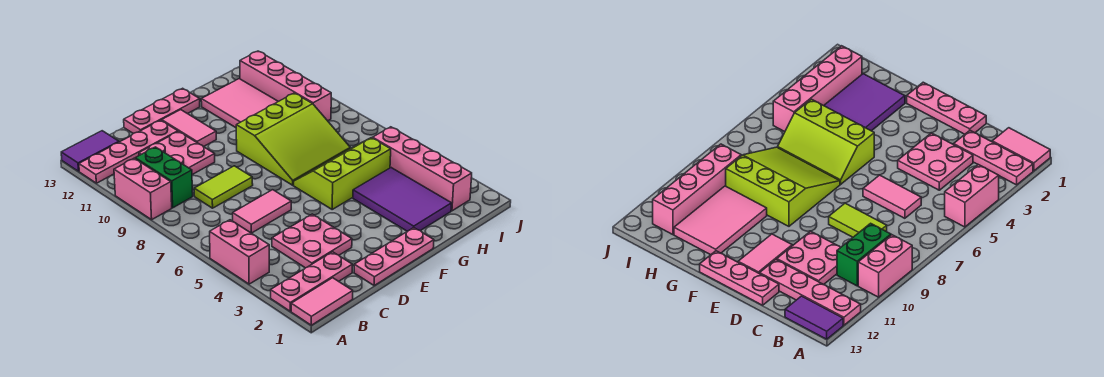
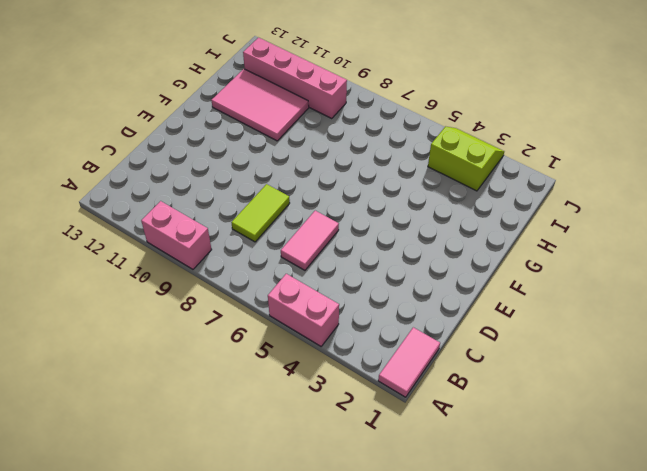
lime slope I3:J4 level 1 top I -> pink brick I2:I5 level 1
none -> pink plate A2:C2 level 1
none -> pink plate A12:D12 level 1
none -> purple tile A13:B13 level 1

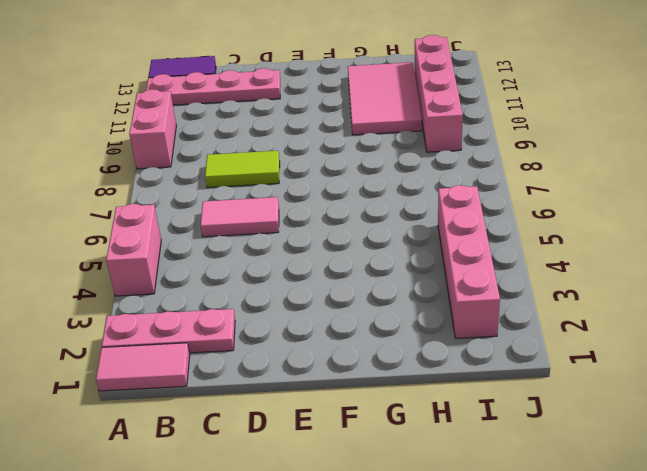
none -> green brick B9:B10 level 1
none -> pink plate C3:D4 level 1
none -> pink plate C10:D11 level 1

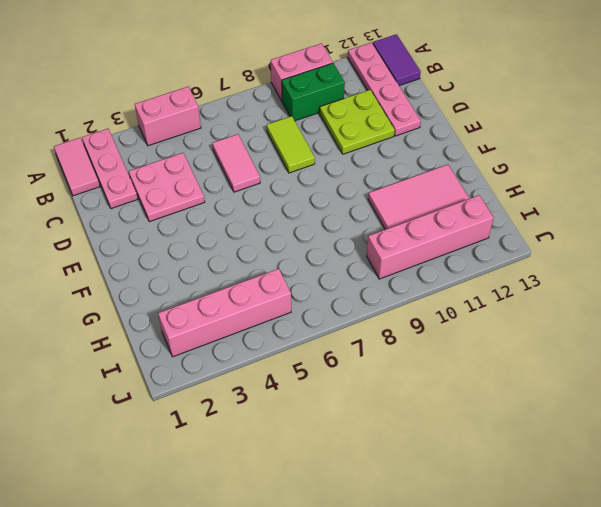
lime plate C10:D11 level 1 -> pink plate C10:D11 level 1
none -> pink plate D1:F1 level 1
none -> pink plate D13:F13 level 1
none -> pink tile E11:E12 level 1

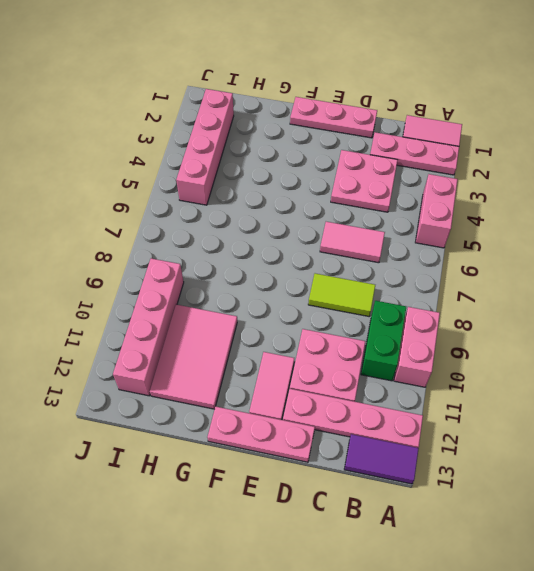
none -> lime slope F5:H6 level 1 top 5
none -> lime slope F7:H9 level 1 top 9
none -> purple tile G2:H4 level 1

